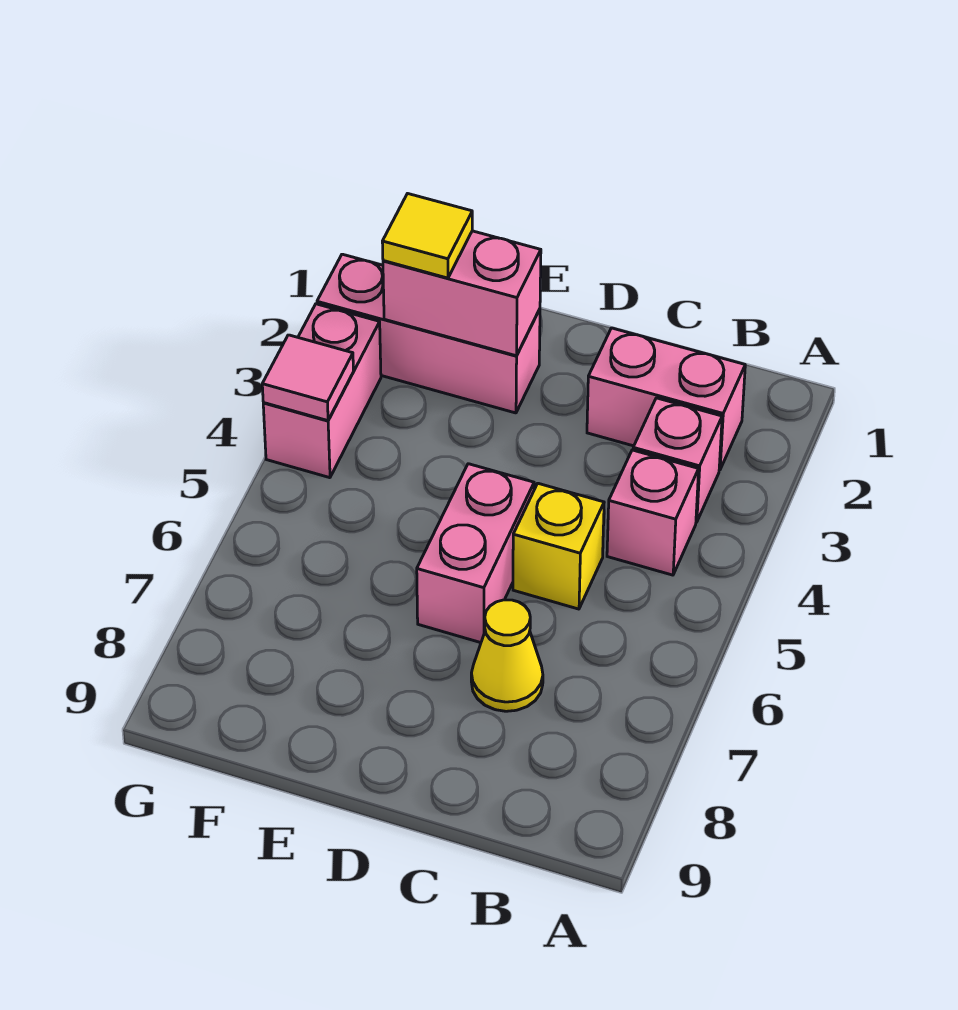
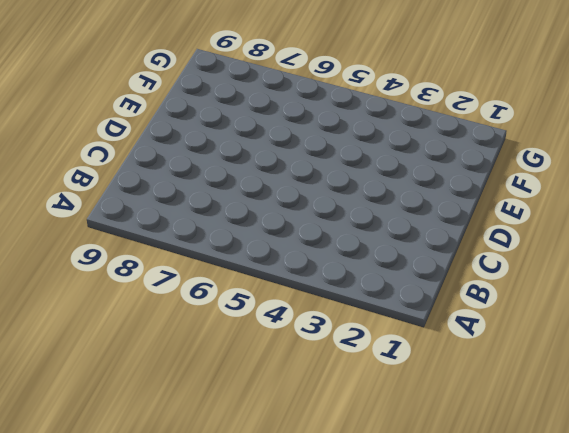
none -> pink brick B2:C2 level 1
none -> pink brick B3 level 1

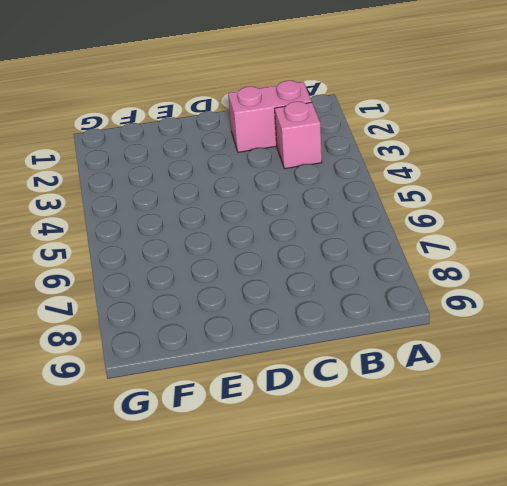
none -> pink brick B4 level 1
none -> yellow brick C5 level 1

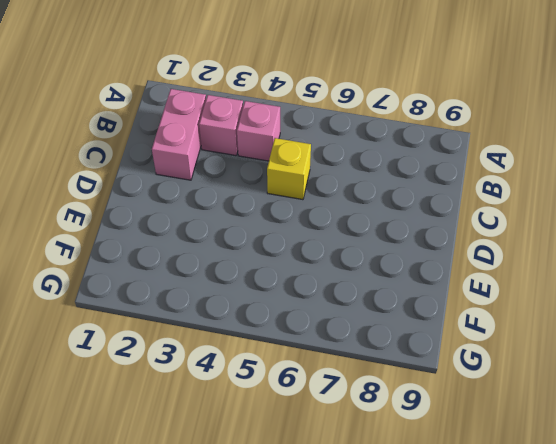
none -> yellow cone C7 level 1
none -> pink brick D5:D6 level 1

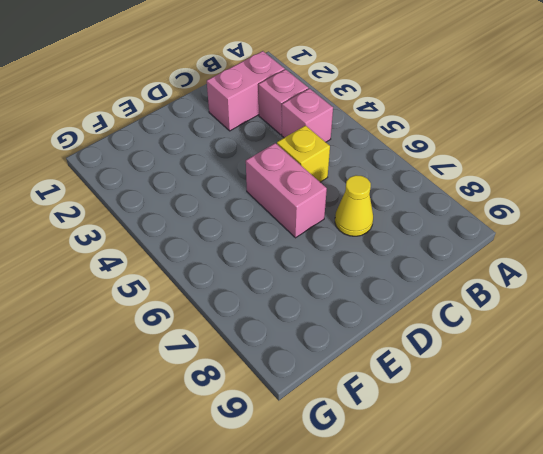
none -> pink brick E2:G2 level 1
none -> pink brick G3:G4 level 1

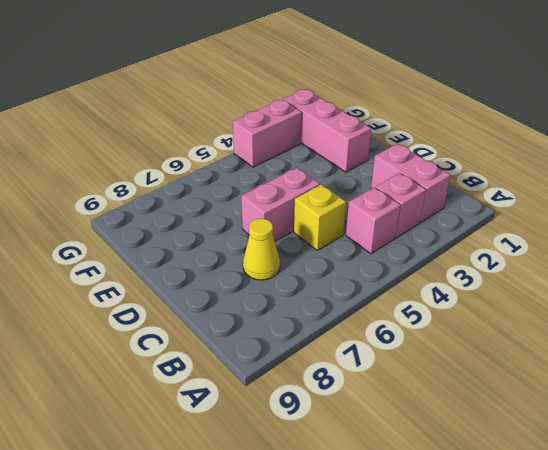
none -> pink brick E2:F2 level 2
none -> pink tile G4 level 2

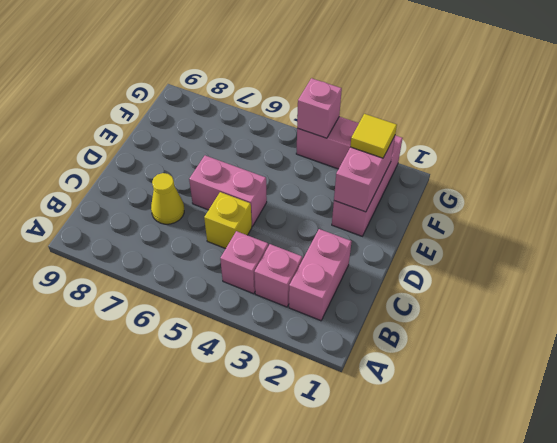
pink brick G4 level 2 -> pink tile G4 level 2

